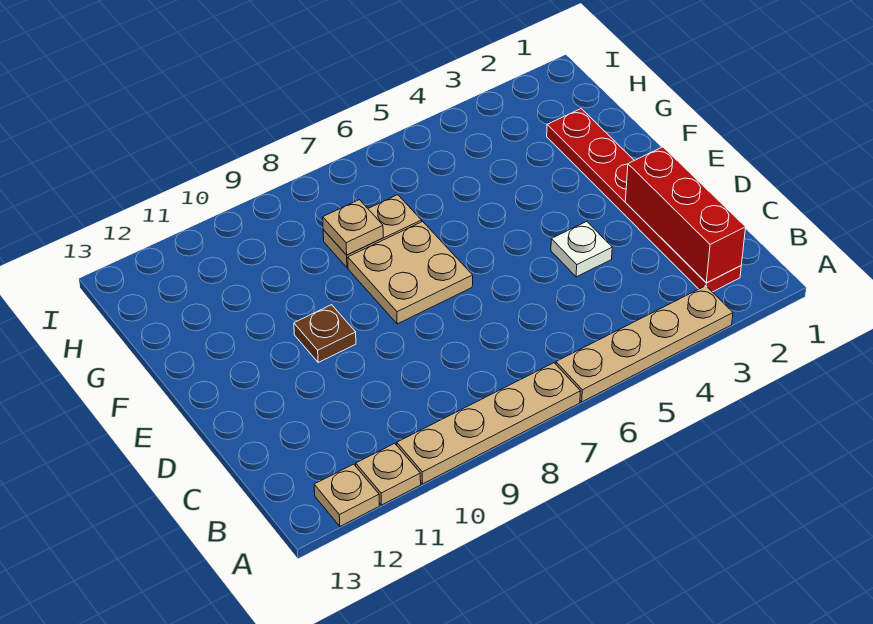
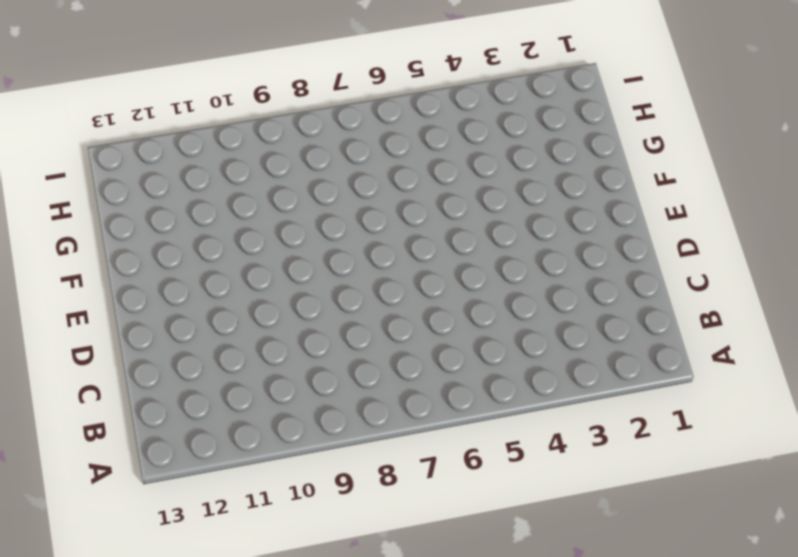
none -> tan plate A3:A6 level 1
none -> tan plate A7:A10 level 1

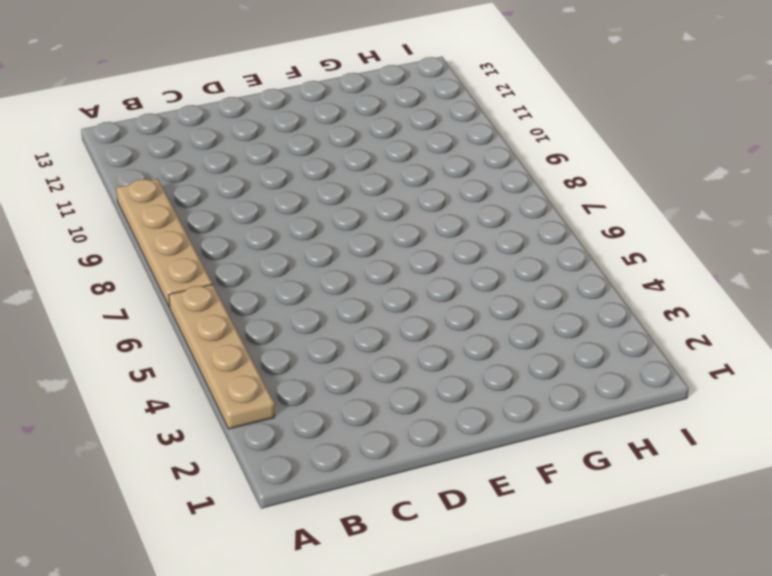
none -> tan plate A11 level 1
none -> tan plate A12 level 1

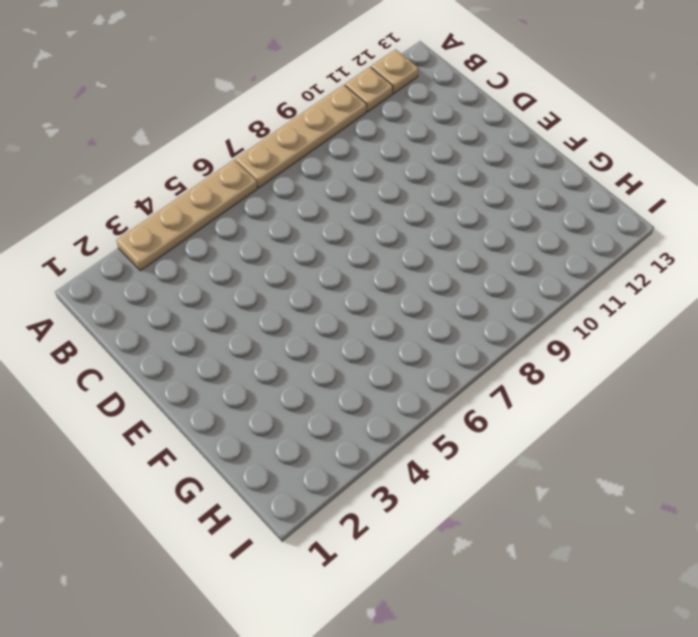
none -> red plate B2:G2 level 1
none -> white plate D4 level 1

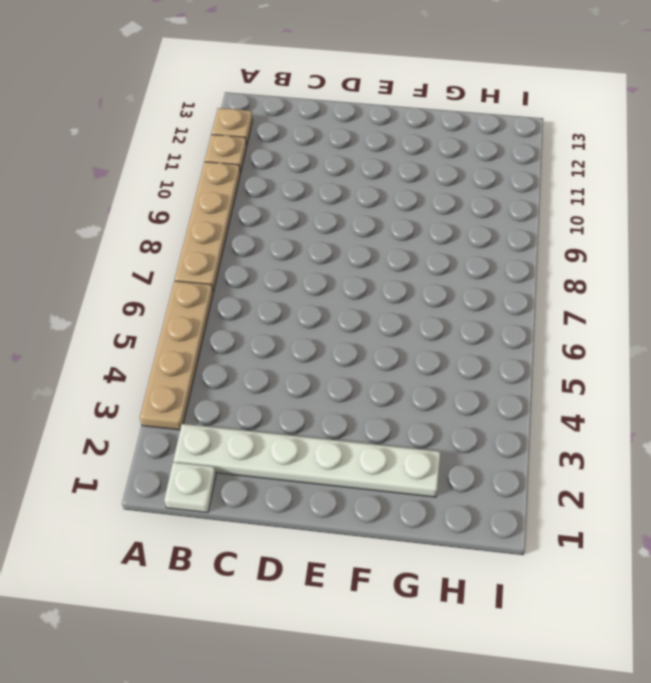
white plate B1 level 1 -> white plate D4 level 1
white plate B2:G2 level 1 -> red plate B2:G2 level 1
none -> tan plate E7:F8 level 1
none -> brown plate E10 level 1

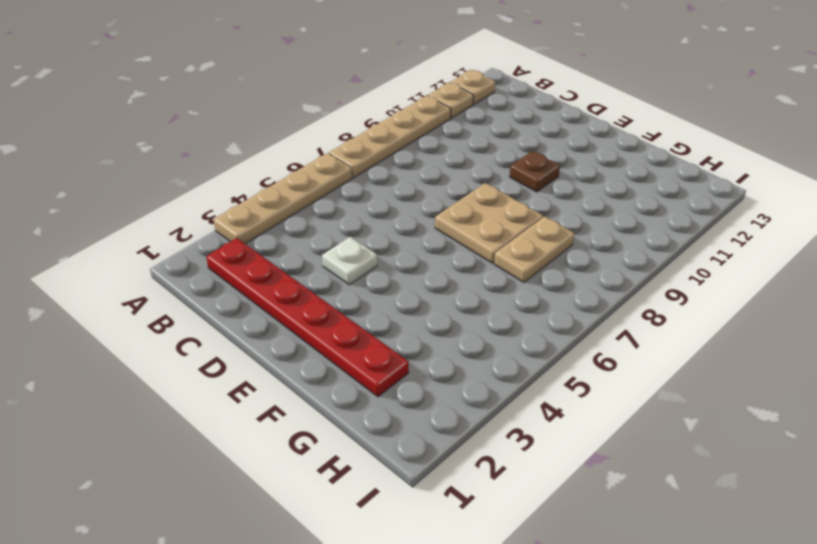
none -> red brick B2:D2 level 2
none -> tan plate G8 level 2

